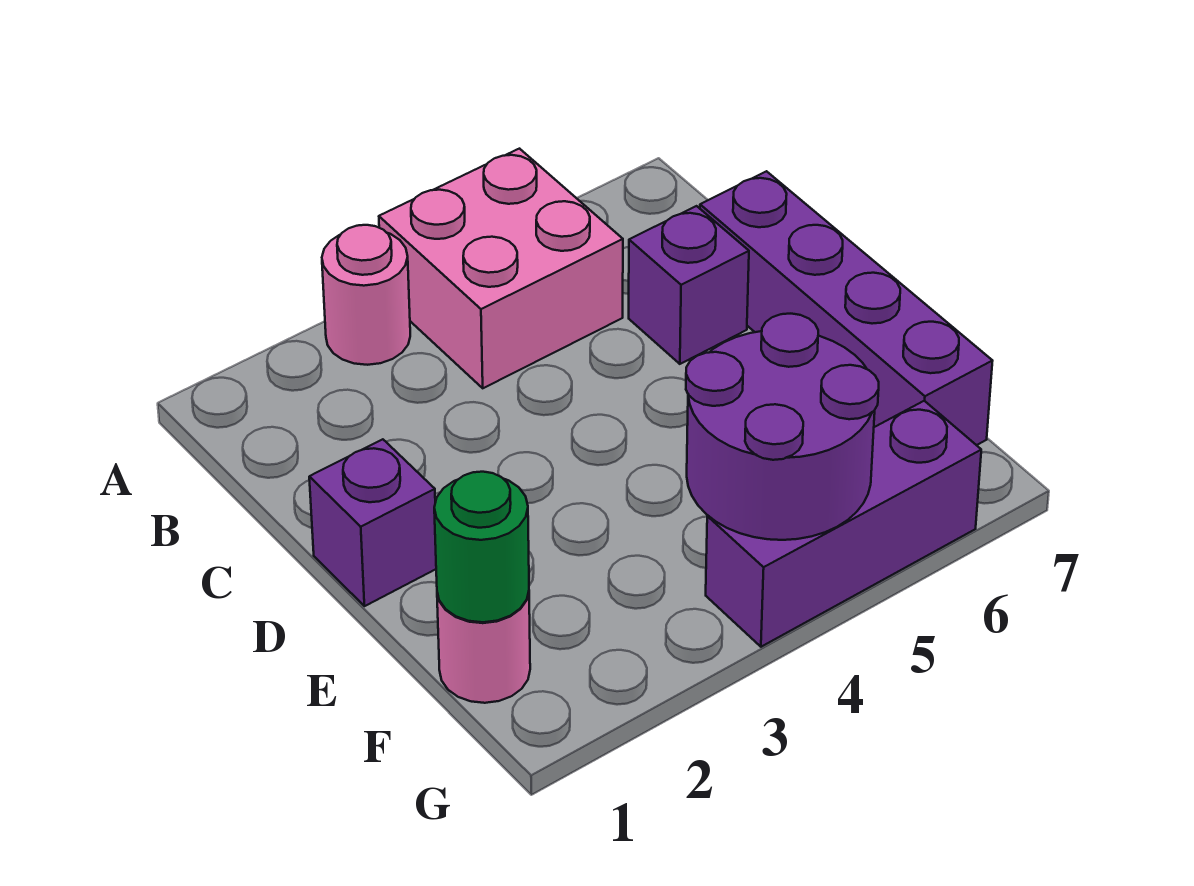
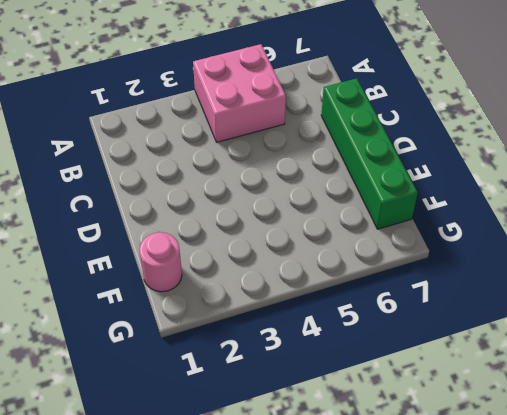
green brick C7:F7 level 1 -> purple brick C7:F7 level 1
none -> pink round brick A3 level 1
none -> purple brick C6 level 1

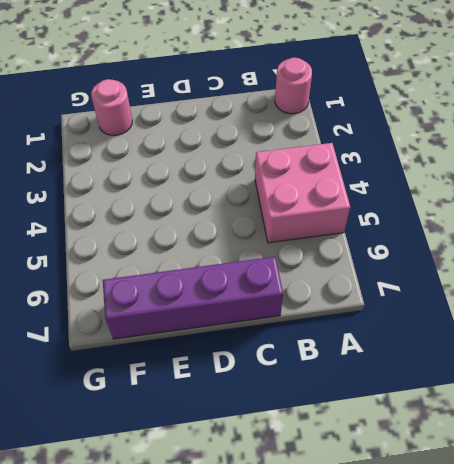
pink round brick A1 level 1 -> pink round brick A3 level 1
none -> purple brick C6 level 1
none -> purple brick D1 level 1

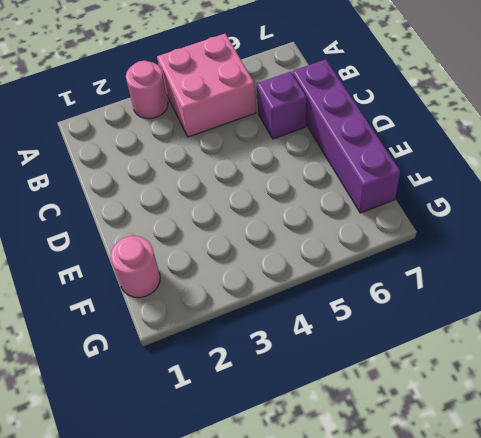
none -> purple brick D1 level 1
none -> purple brick G4:G6 level 1

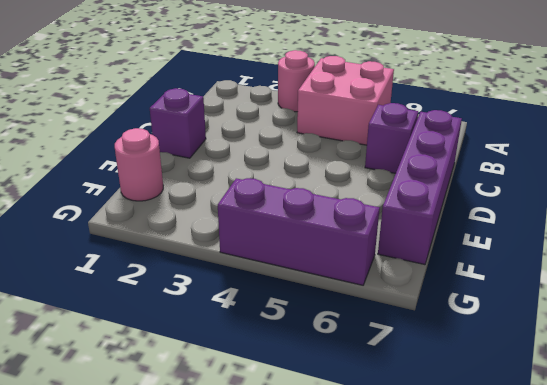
none -> green round brick F1 level 2
none -> purple round brick F4:G5 level 2

